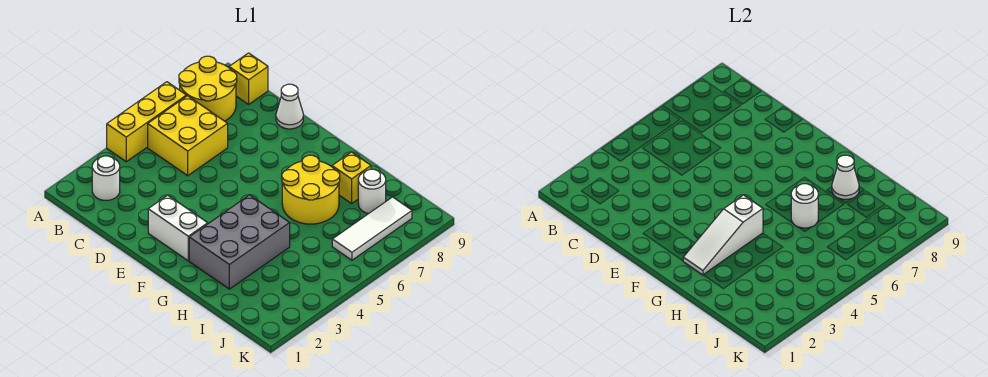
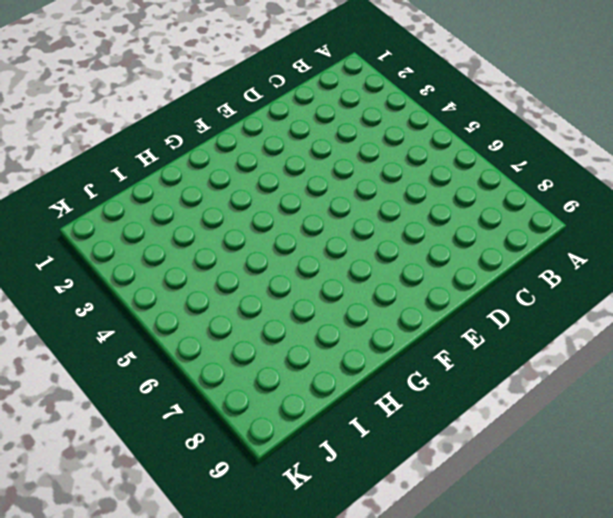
none -> yellow brick A4:A6 level 1
none -> yellow round brick A7:B8 level 1
none -> white round brick B2 level 1

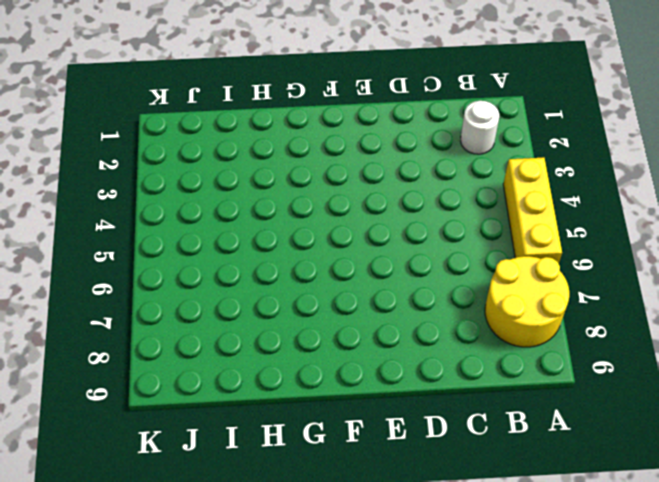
none -> yellow brick B5:C6 level 1
none -> yellow brick B9 level 1
none -> white cone D9 level 1

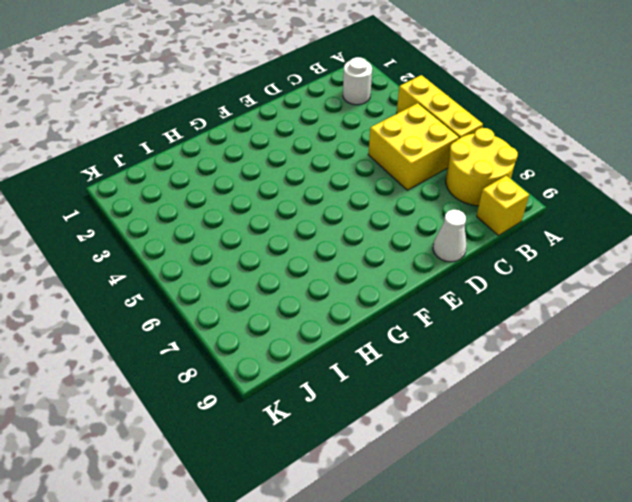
none -> white brick E2:F2 level 1
none -> grey brick G2:H4 level 1
none -> yellow round brick G6:H7 level 1

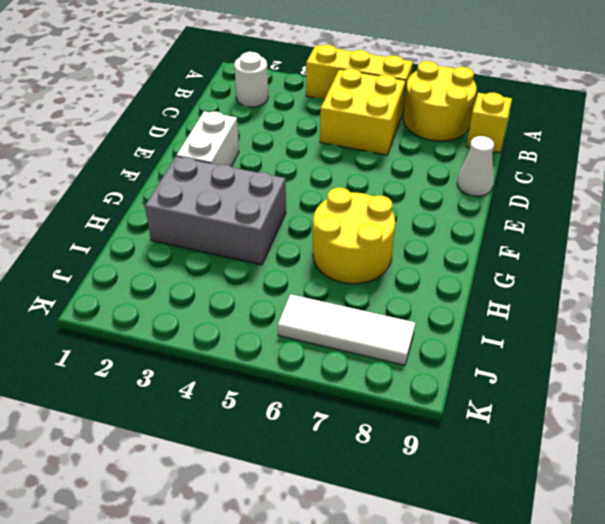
none -> yellow brick H8 level 1
none -> white round brick I8 level 1
none -> white slope G2:G4 level 2 top 4

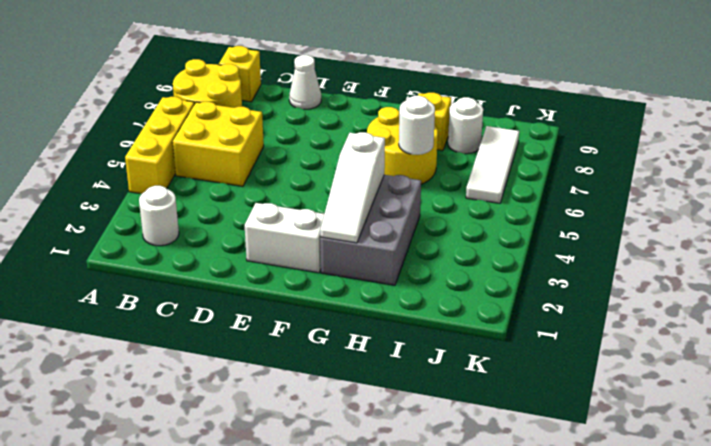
none -> white cone H8 level 2

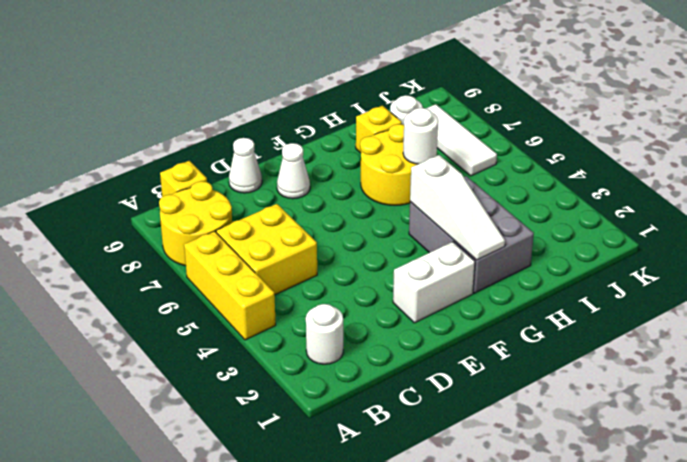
white cone E8 level 1 -> white cone H8 level 2

